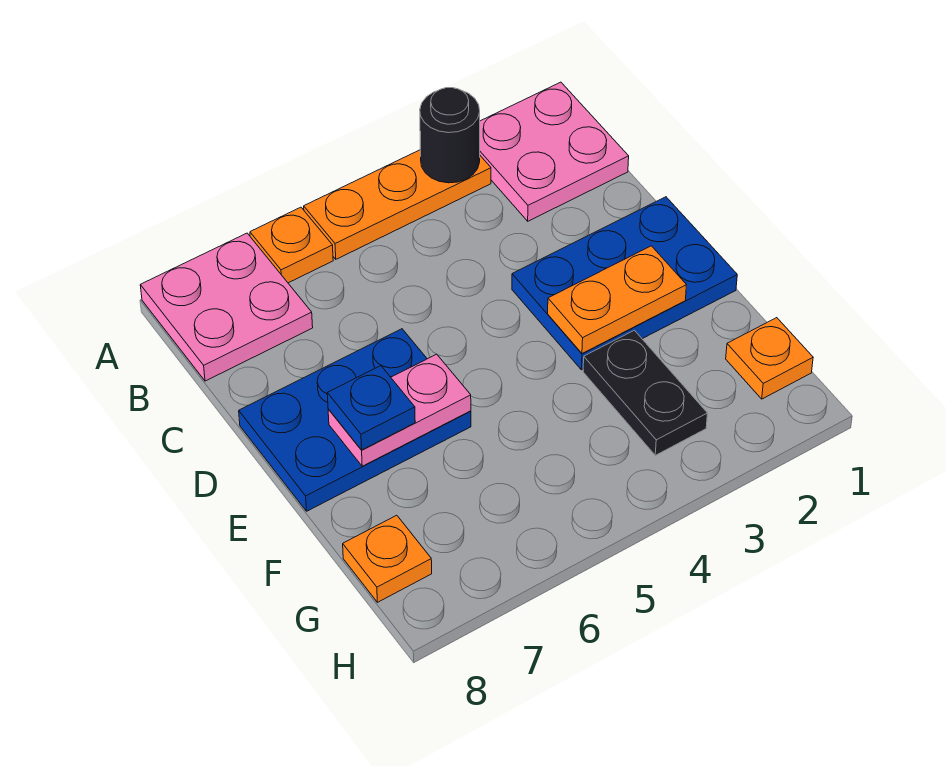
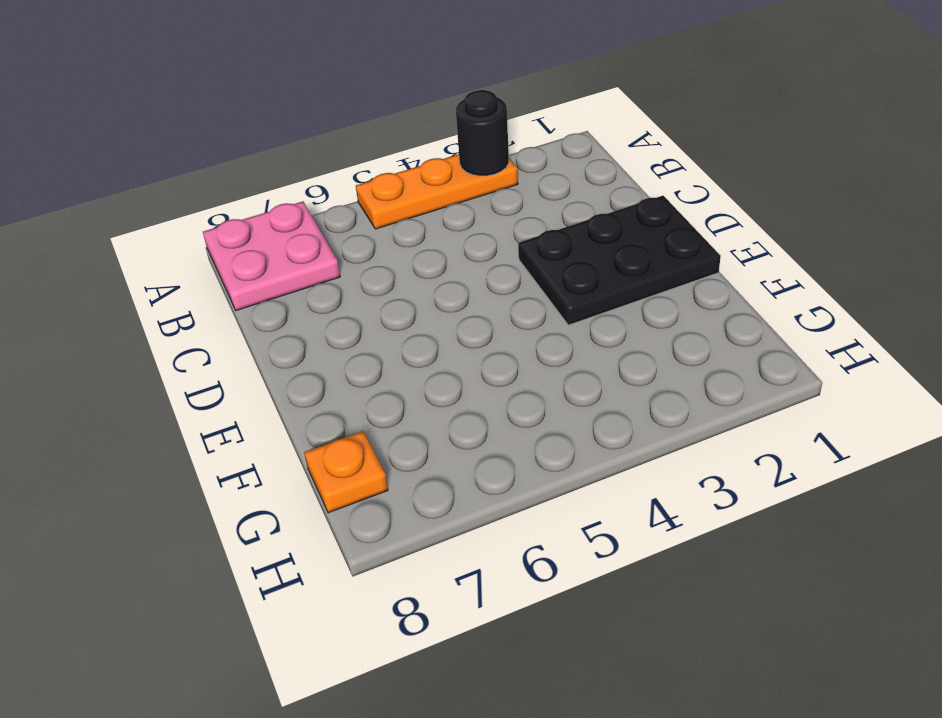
black plate D1:E3 level 1 -> blue plate D1:E3 level 1
none -> pink plate A1:B2 level 1
none -> orange plate A6 level 1
none -> blue plate D6:E8 level 1

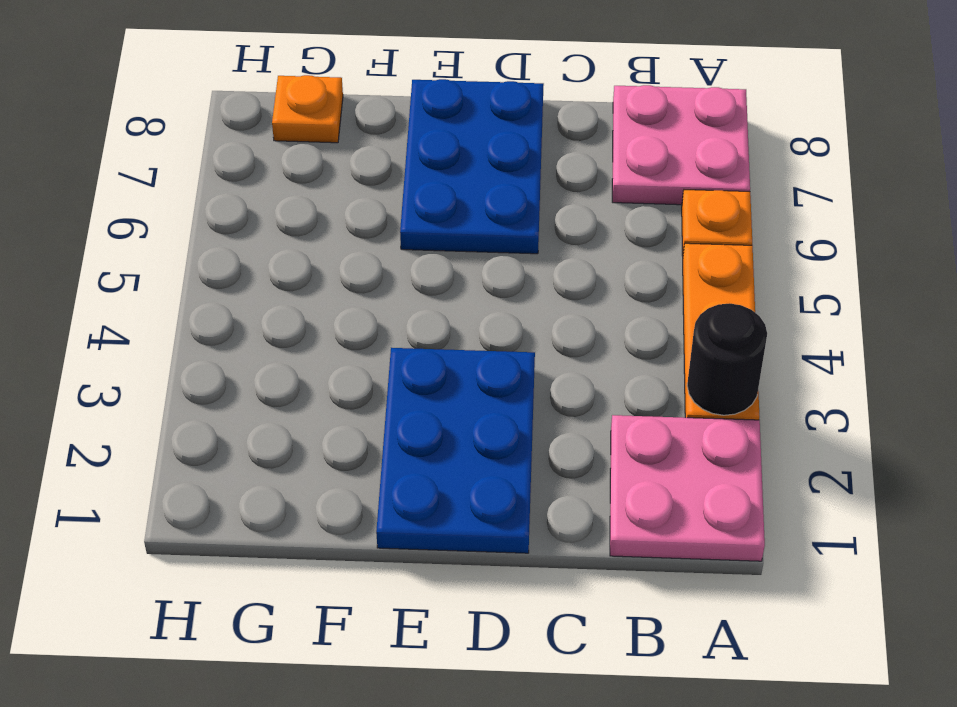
none -> black plate F3:G3 level 1
none -> orange plate G1 level 1
none -> orange plate E2:E3 level 2

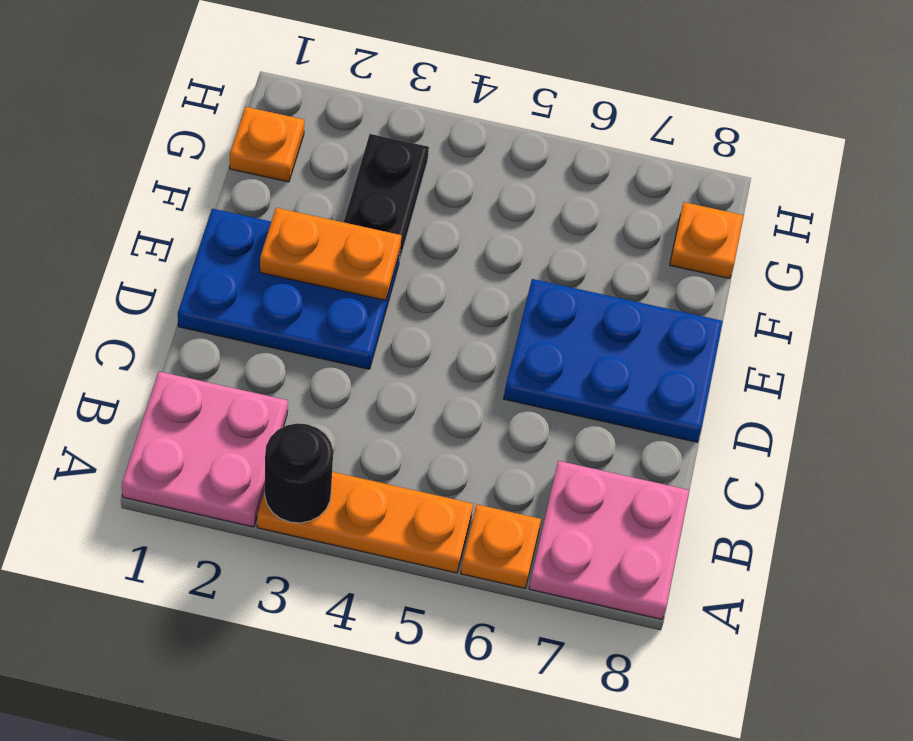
none -> pink plate E6:E7 level 2
none -> blue plate E7 level 3

